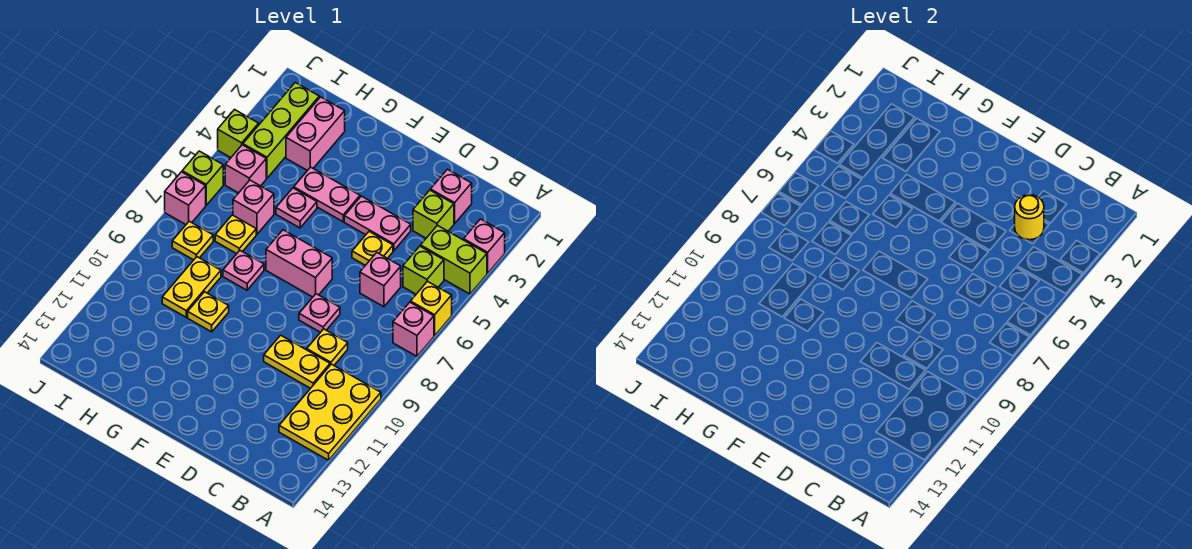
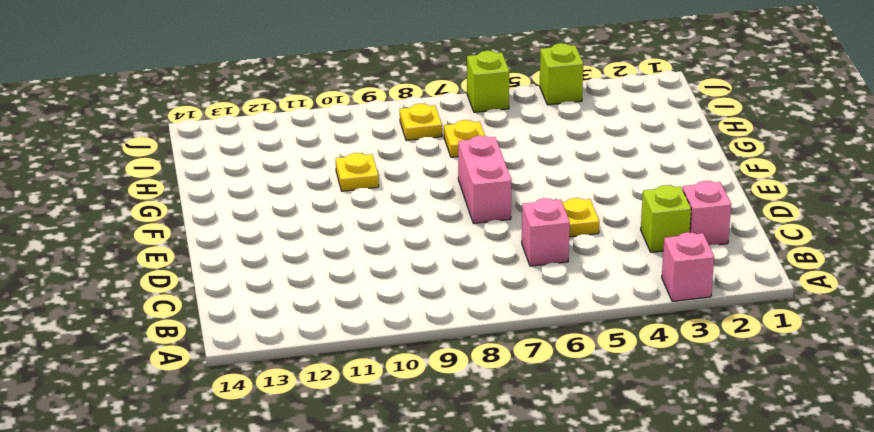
none -> lime brick A4:B4 level 1
none -> yellow brick A6 level 1
none -> pink brick A7 level 1
none -> yellow plate A10:B12 level 1

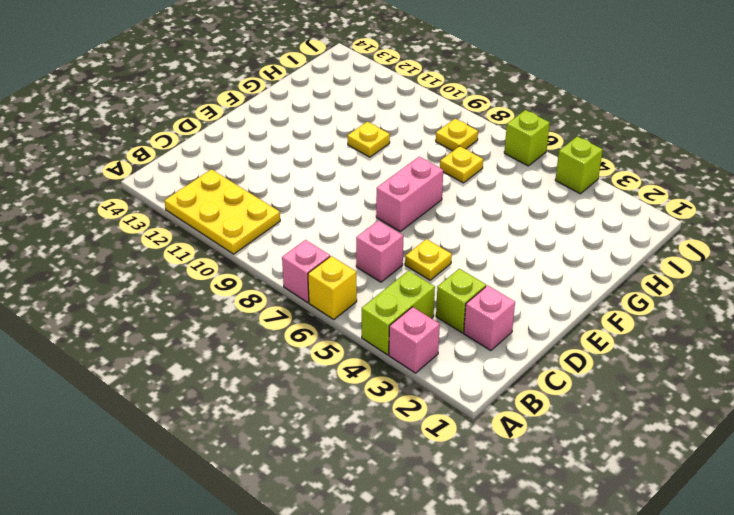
none -> lime brick B5 level 1
none -> yellow plate C9 level 1
none -> yellow plate C10:D10 level 1
none -> pink plate D4:E4 level 1

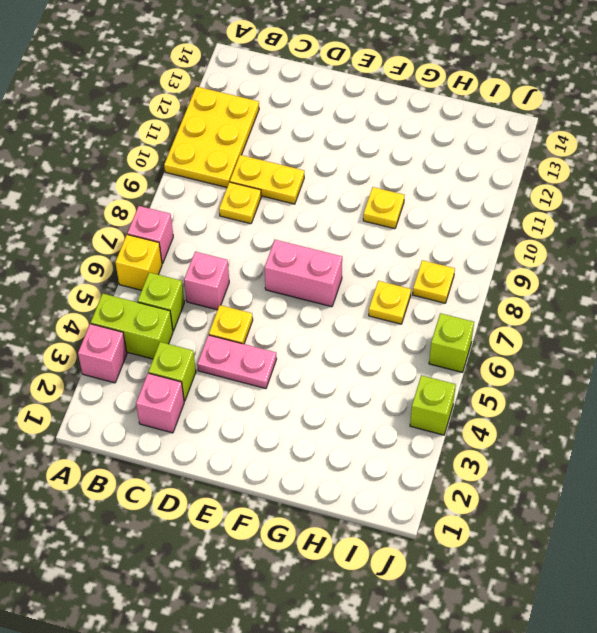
none -> pink plate D8 level 1
none -> pink plate F4:G4 level 1
none -> pink plate G5 level 1
none -> pink plate G8 level 1

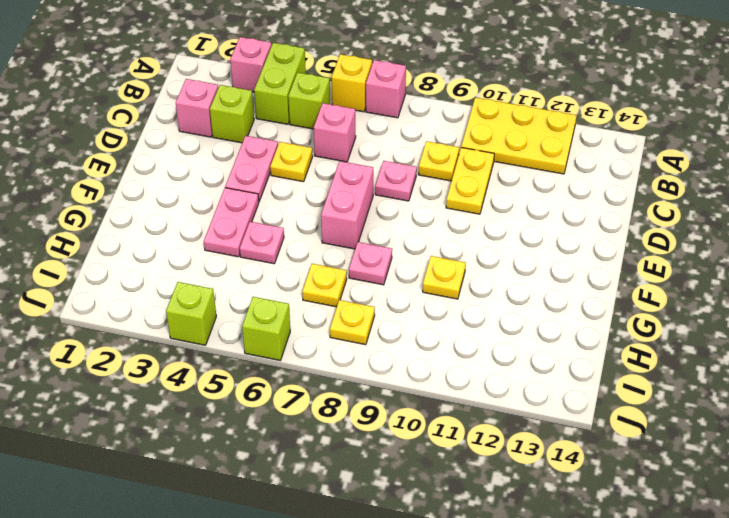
none -> pink brick H2:H3 level 1
none -> pink brick H6 level 1
none -> yellow plate H9:H10 level 1
none -> lime brick I2:I4 level 1

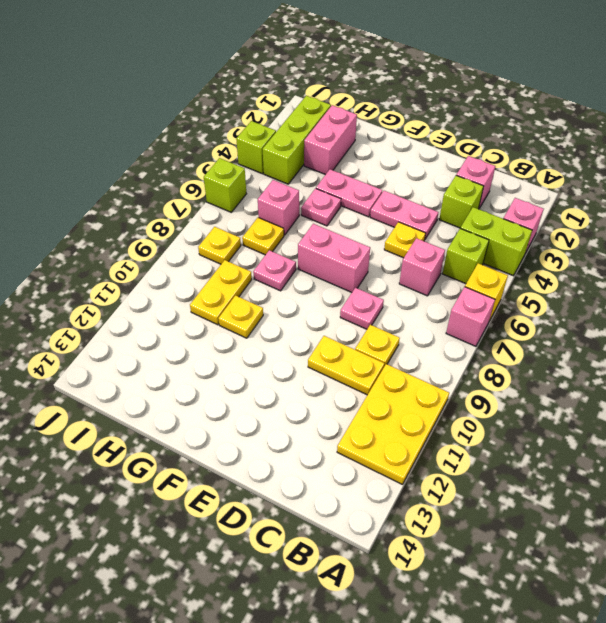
none -> pink brick I5 level 1
none -> pink brick J7 level 1
none -> yellow round brick C3 level 2

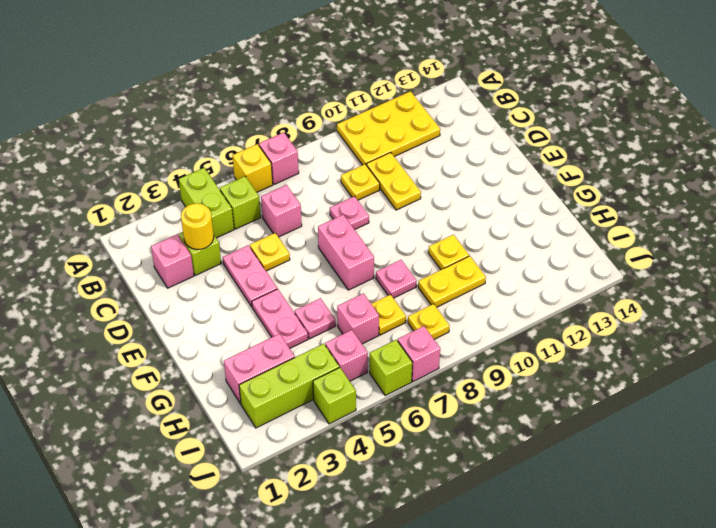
none -> pink brick A3 level 1

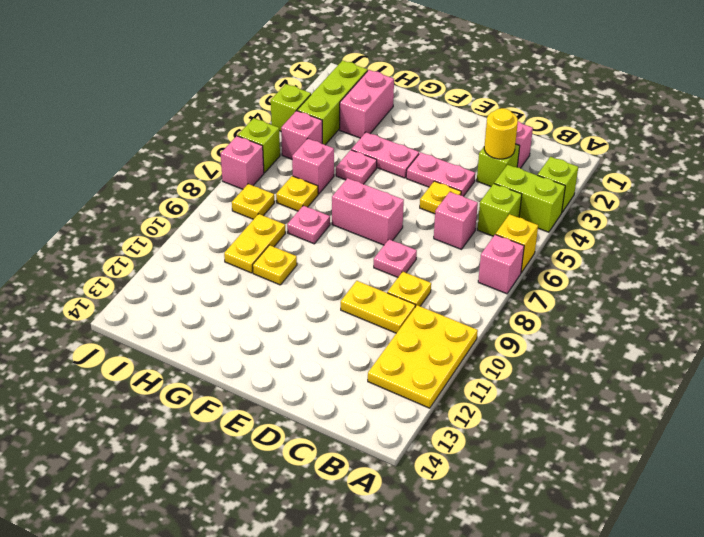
lime brick A3 level 1 -> pink brick A3 level 1

